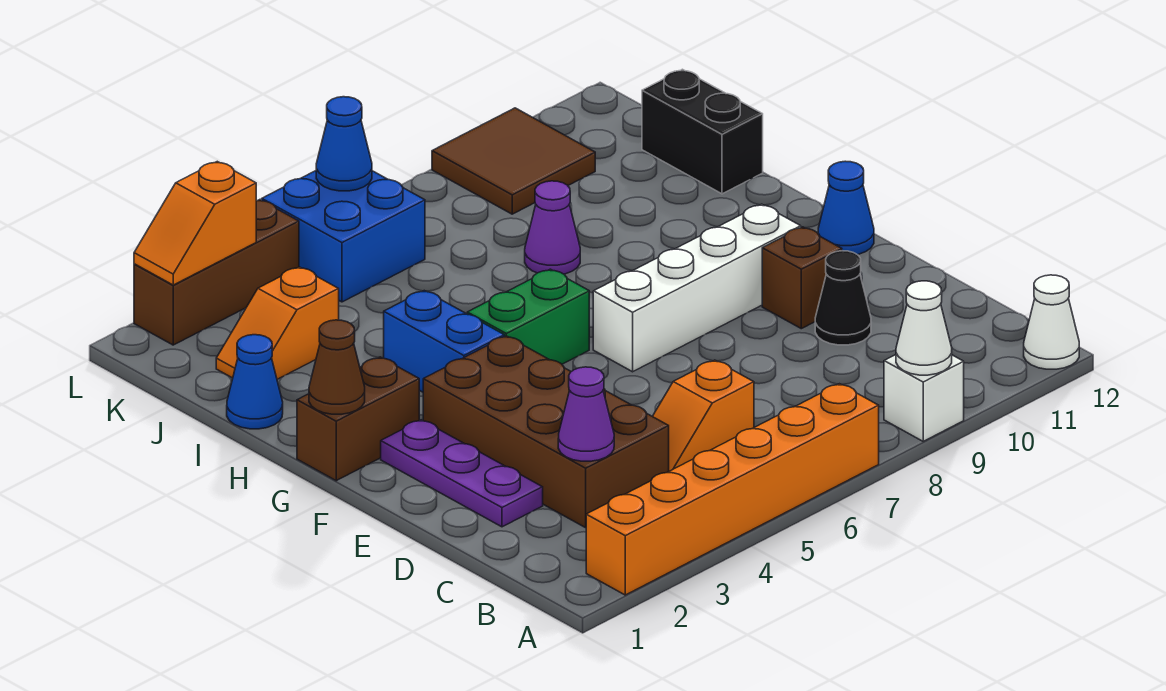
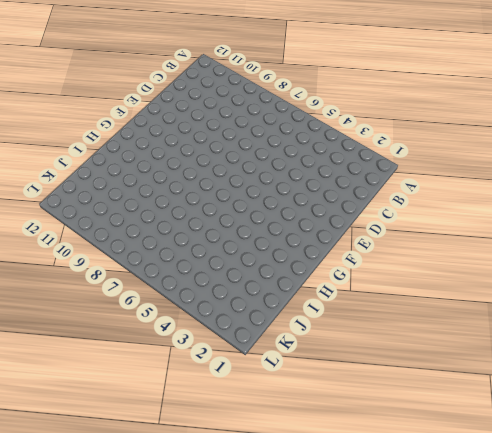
none -> orange brick A2:A7 level 1
none -> white brick A9 level 1
none -> white cone A12 level 1

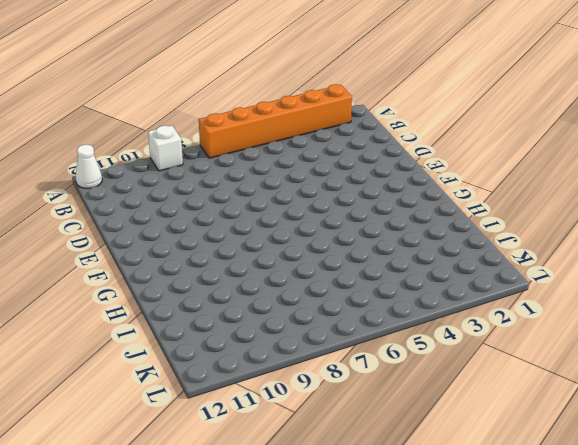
none -> brown brick C3:F4 level 1
none -> orange slope C5:C6 level 1 top 6
none -> purple plate D2:F2 level 1

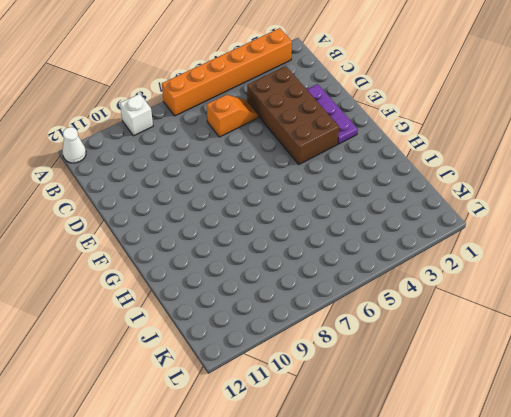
none -> black cone D10 level 1
none -> brown brick E10 level 1
none -> white brick F7:F10 level 1

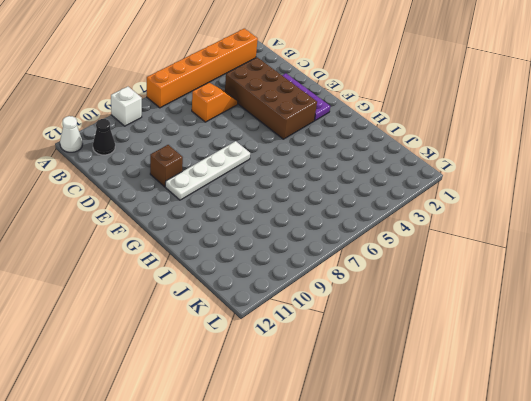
black cone B11 level 1 -> black cone D10 level 1
white plate F7:F10 level 1 -> white brick F7:F10 level 1
none -> blue cone F12 level 1
none -> brown brick G1:G2 level 1
none -> blue brick G4:H4 level 1

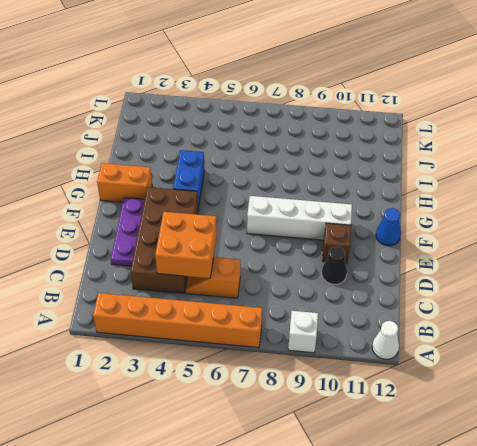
orange brick C4:D5 level 2 -> none
orange brick G1:G2 level 1 -> brown brick G1:G2 level 1
none -> green brick G5:G6 level 1
none -> blue cone I1 level 1
none -> purple cone I8 level 1

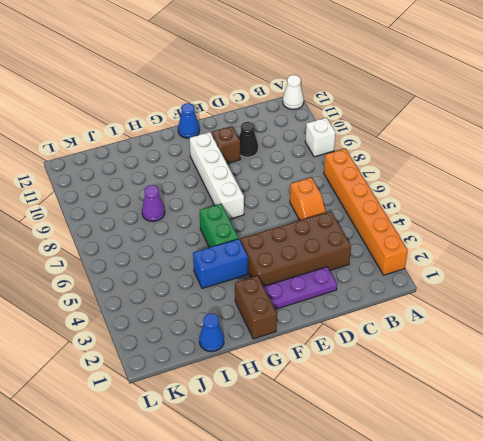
none -> black brick I12:J12 level 1
none -> orange slope J2:J3 level 1 top 3
none -> blue brick K5:L6 level 1

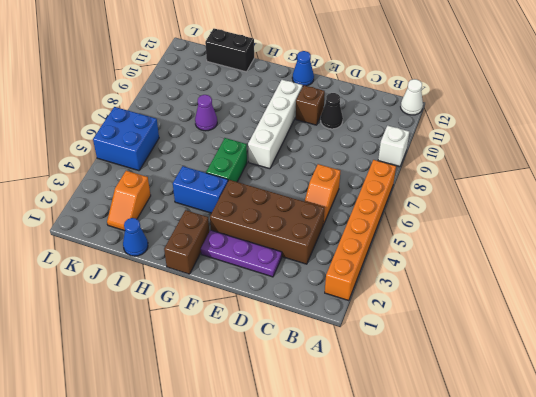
none -> brown tile K9:L10 level 1
none -> brown brick L2:L4 level 1
none -> white cone A9 level 2

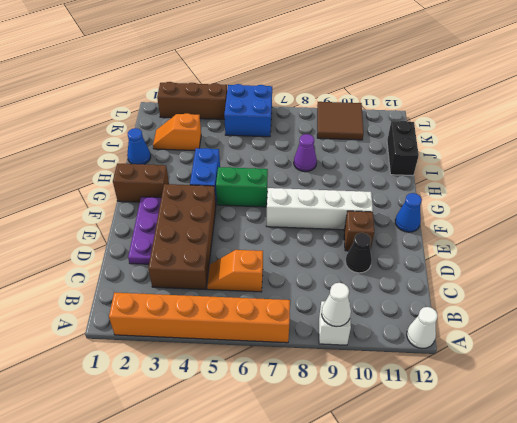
none -> purple cone C3 level 2
none -> brown cone G1 level 2
none -> orange slope L2:L3 level 2 top 3

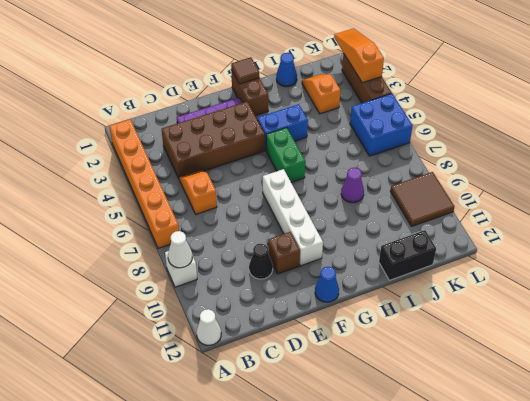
brown tile G1 level 2 -> brown cone G1 level 2
orange slope L1:L3 level 2 top 3 -> orange slope L2:L3 level 2 top 3
none -> purple cone C3 level 2
none -> blue cone L6 level 2

